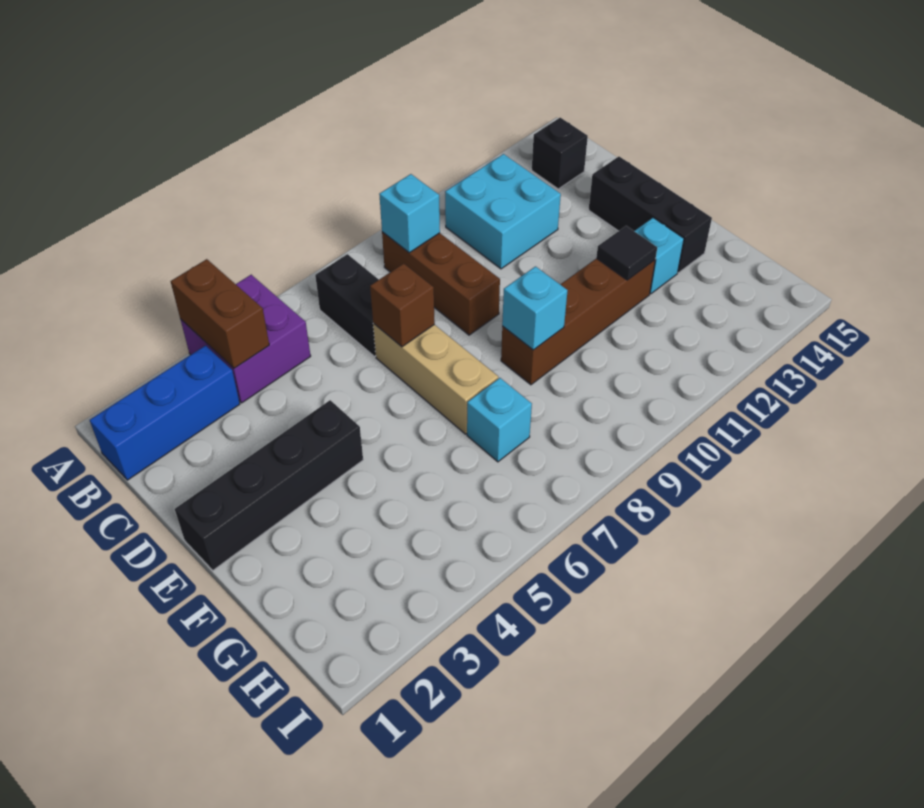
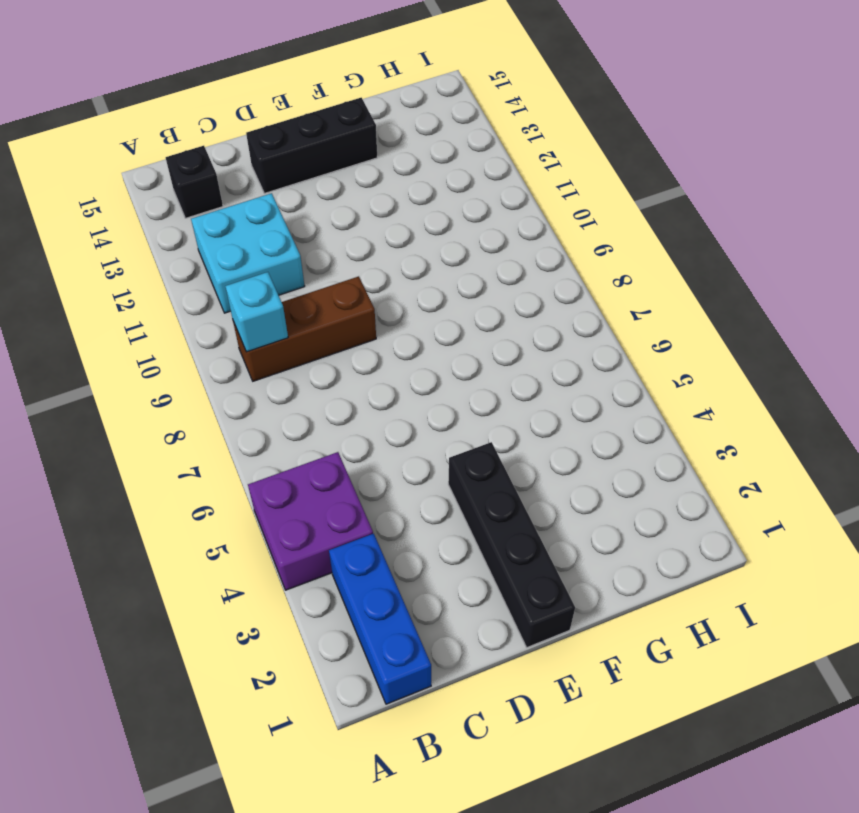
none -> black brick B7:C7 level 1
none -> tan brick D7:F7 level 1
none -> brown brick F9:F12 level 1

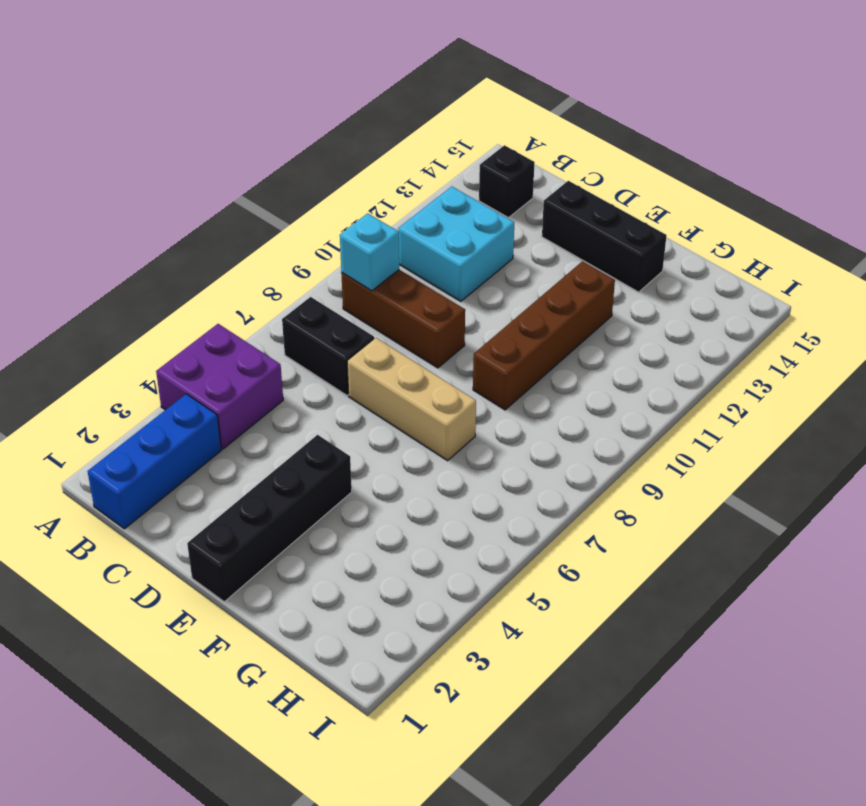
none -> cyan brick F13 level 1
none -> cyan brick G7 level 1
none -> brown brick A4:B4 level 2

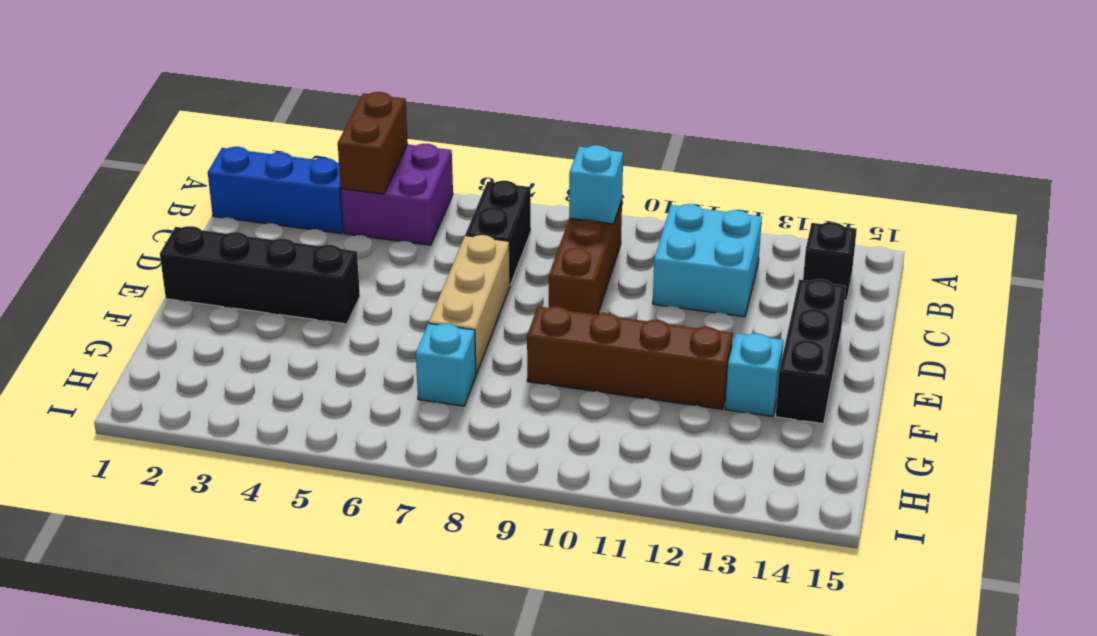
none -> brown brick D7 level 2
none -> cyan brick F9 level 2
none -> black tile F12 level 2

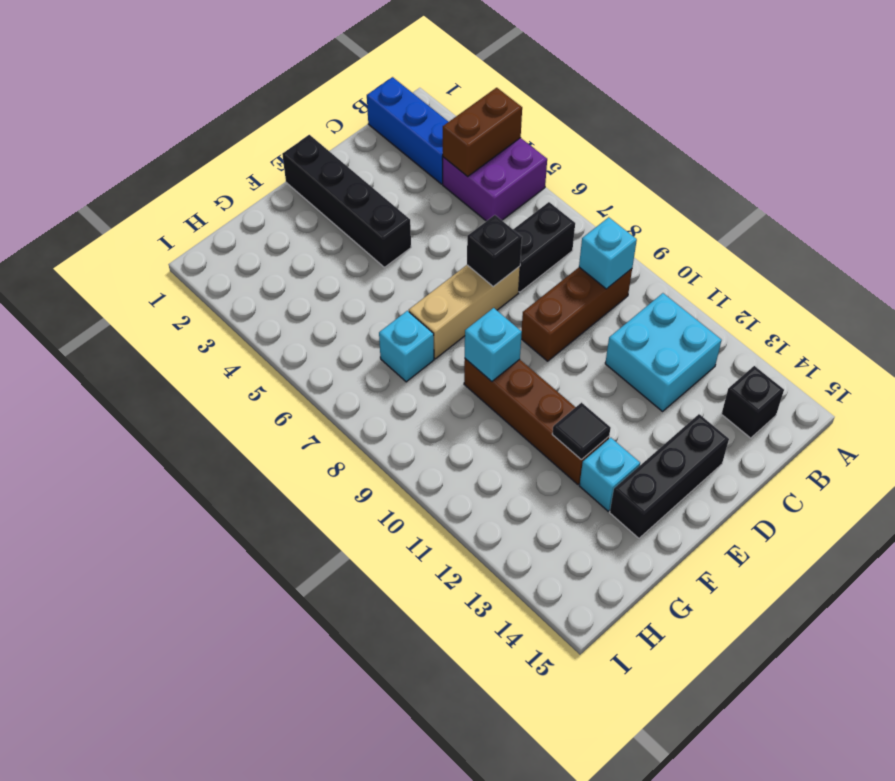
black brick D7 level 2 -> brown brick D7 level 2

